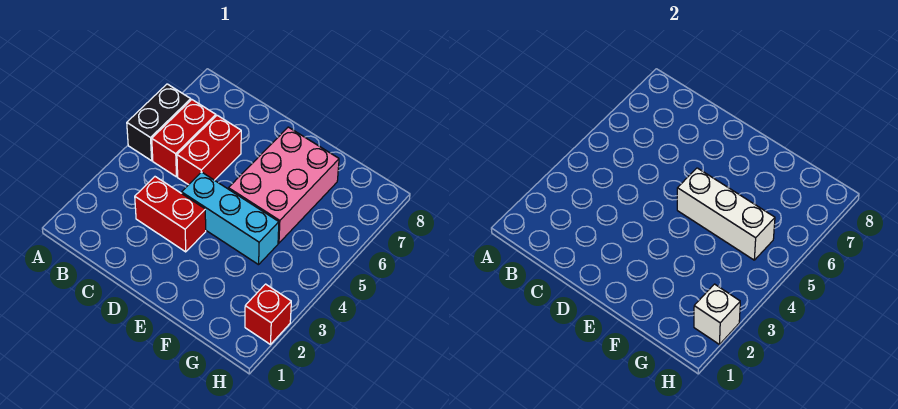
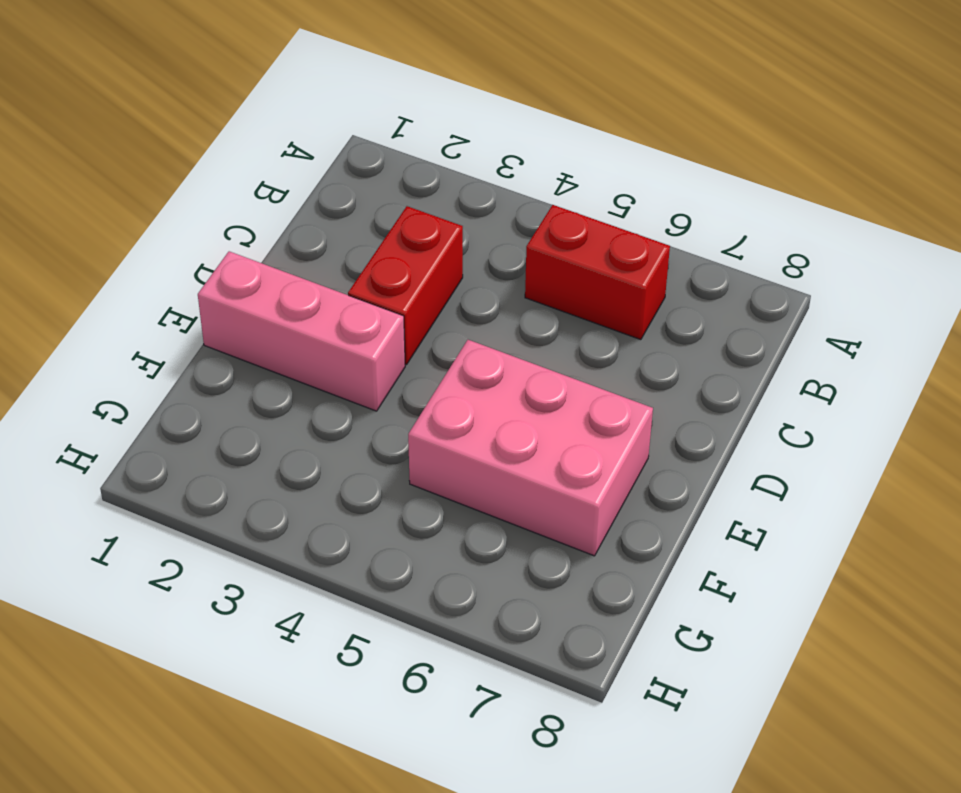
pink brick E1:E3 level 1 -> none
none -> black brick A5:A6 level 1
none -> red brick C5:C6 level 1

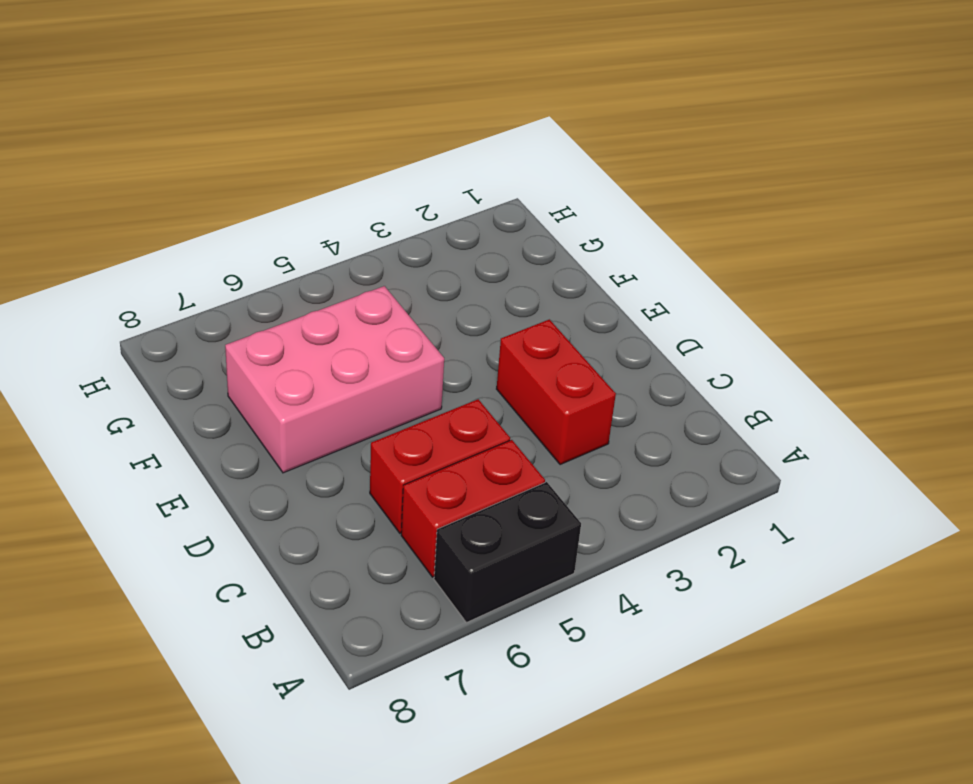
none -> cyan brick D4:F4 level 1
none -> red brick H2 level 1

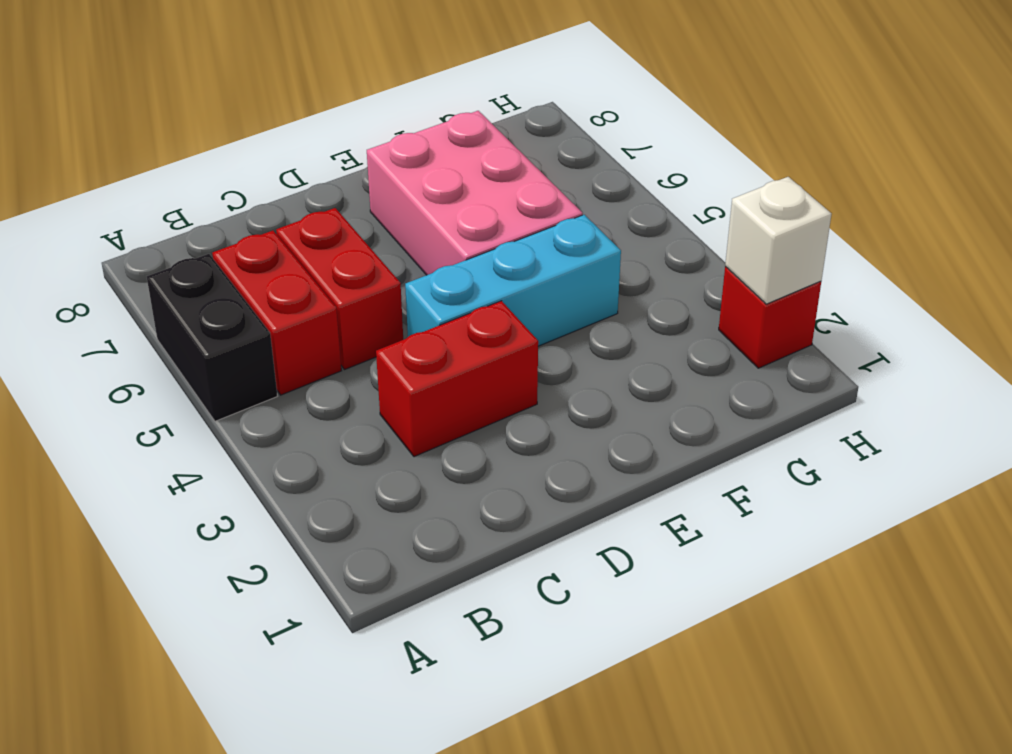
none -> white brick E5:G5 level 2

